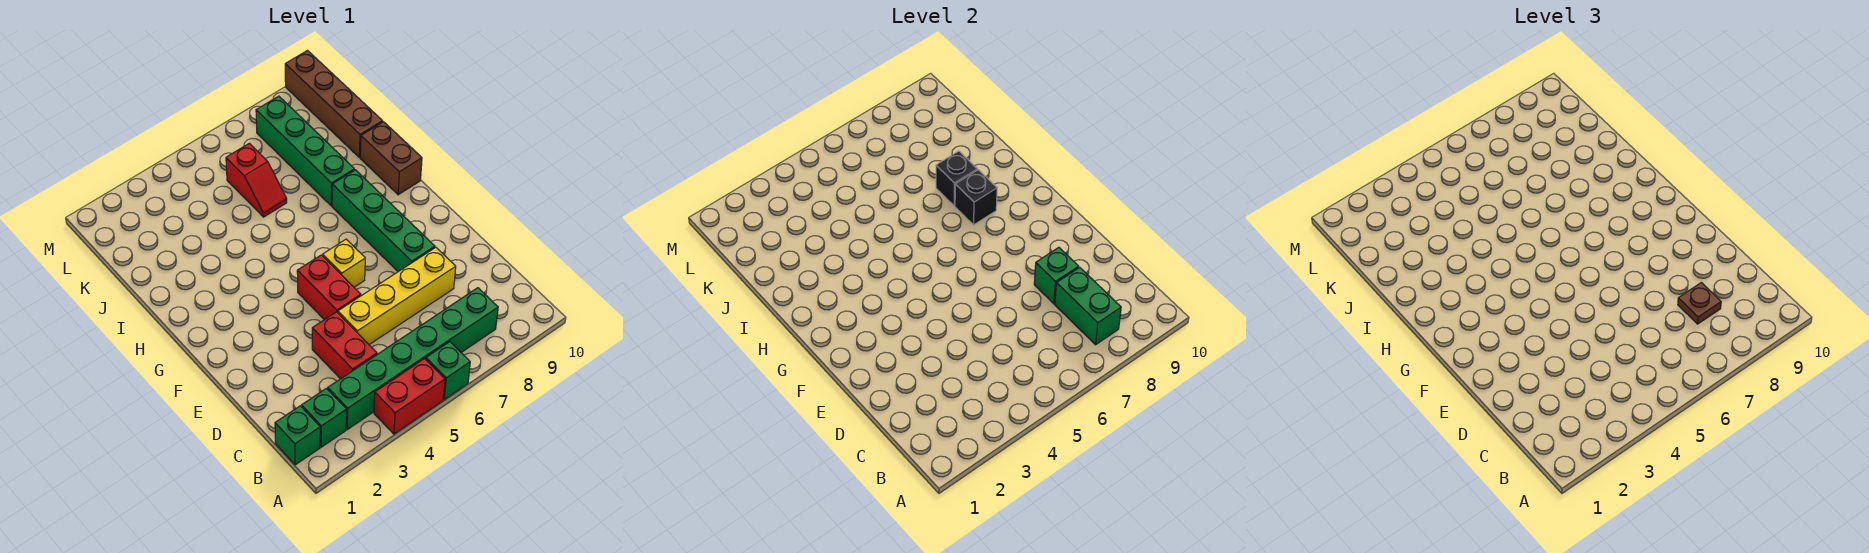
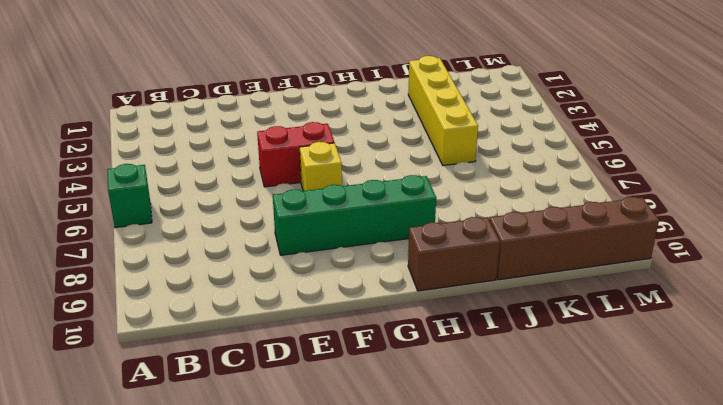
yellow brick J2:J5 level 1 -> yellow brick D5:D8 level 1
none -> red brick A4:A5 level 1
none -> green brick B1 level 1
none -> green brick B2 level 1

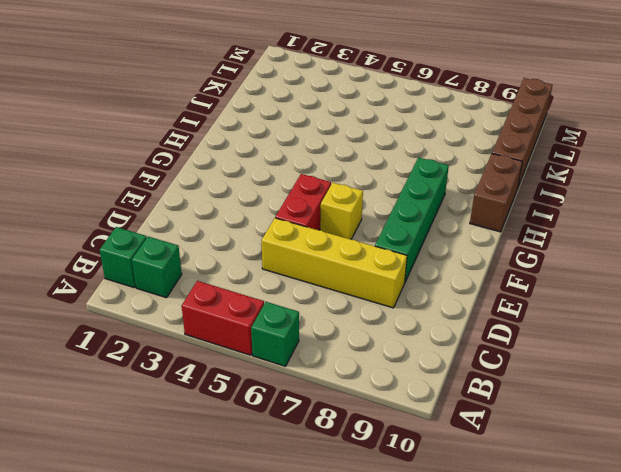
none -> green brick B3:B8 level 1
none -> red brick C4:D4 level 1
none -> green brick I8:L8 level 1

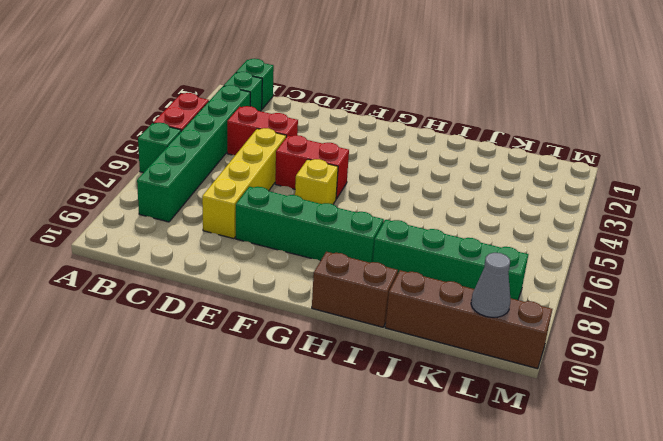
grey cone L10 level 2 -> none
none -> red slope J6:K6 level 1 top K
none -> green brick B8:C8 level 2
none -> green brick D8 level 2

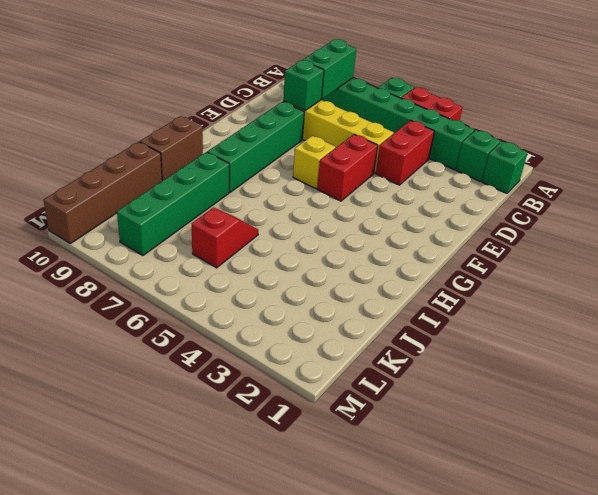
none -> black brick H8 level 2
none -> black brick I8 level 2
none -> brown plate C8 level 3

